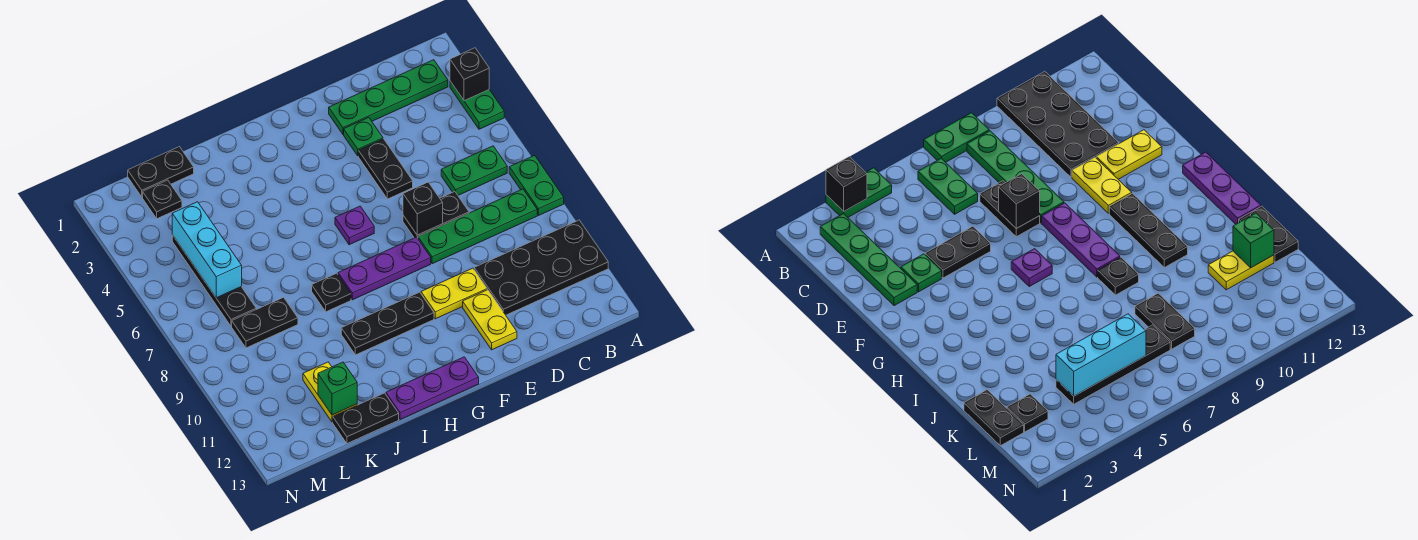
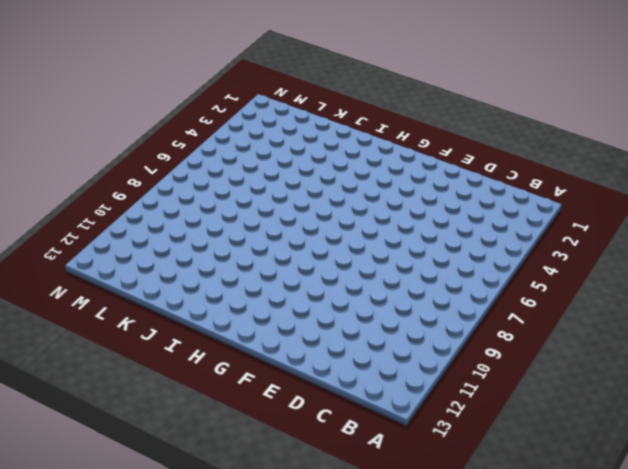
none -> green plate A3:A4 level 1
none -> green plate A7:A8 level 1
none -> black plate A10:D11 level 1

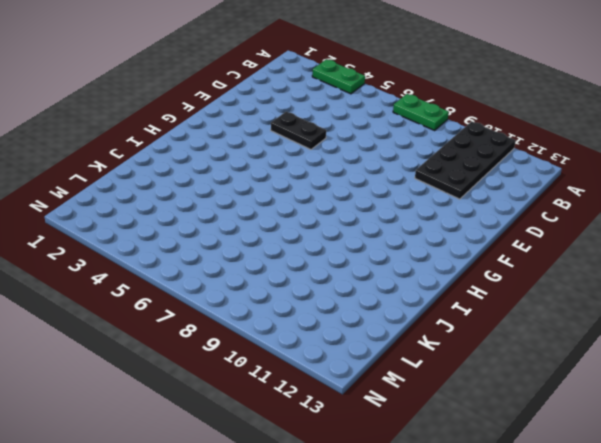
none -> green plate B2:E2 level 1
none -> green plate B6:C6 level 1
none -> green plate B8:E8 level 1

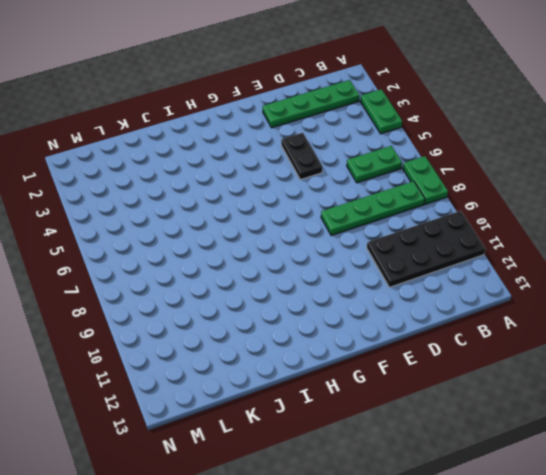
none -> black plate D7:E7 level 1
none -> green plate E3 level 1
none -> yellow plate E10:F10 level 1

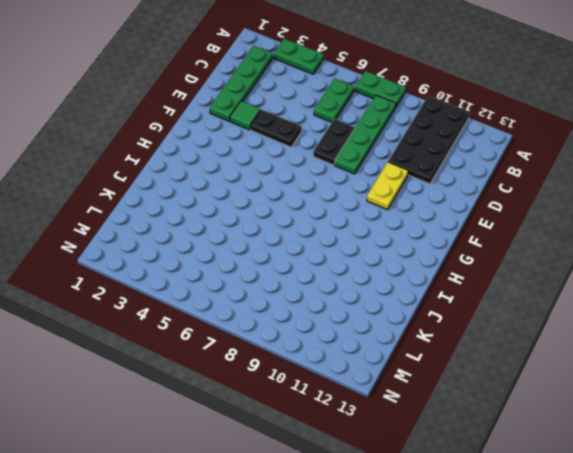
green tile E3 level 1 -> green plate E3 level 1
none -> yellow plate E11:E12 level 1
none -> purple plate F8:H8 level 1
none -> purple plate G6 level 1

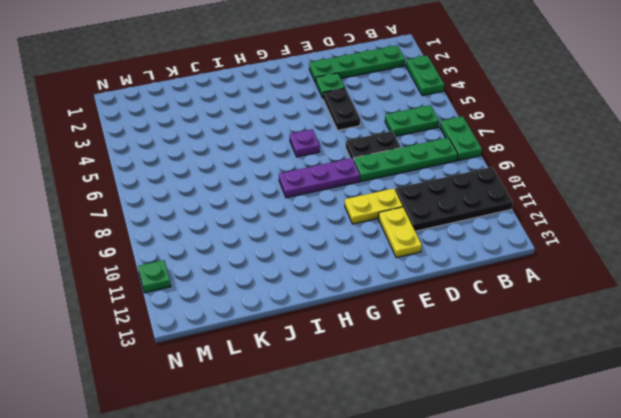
green plate N11 level 1 -> none
none -> black plate G10:I10 level 1
none -> purple plate G13:I13 level 1
none -> black plate I8 level 1

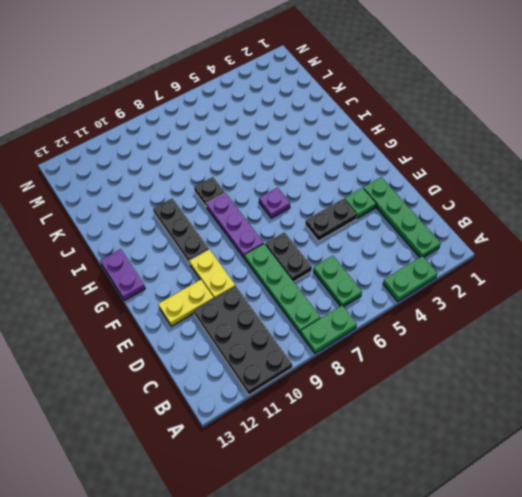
purple plate G13:H13 level 1 -> purple plate G13:I13 level 1
none -> black plate J13:K13 level 1
none -> black plate K1:L1 level 1
none -> black plate K8:L8 level 1

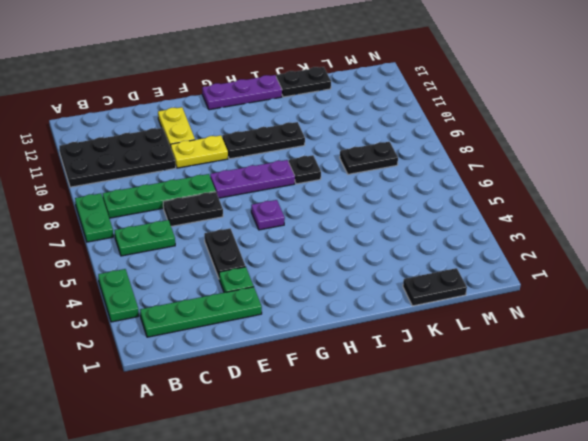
none -> yellow plate K11:K12 level 1
none -> black plate L2 level 1
none -> black plate L4:L7 level 1

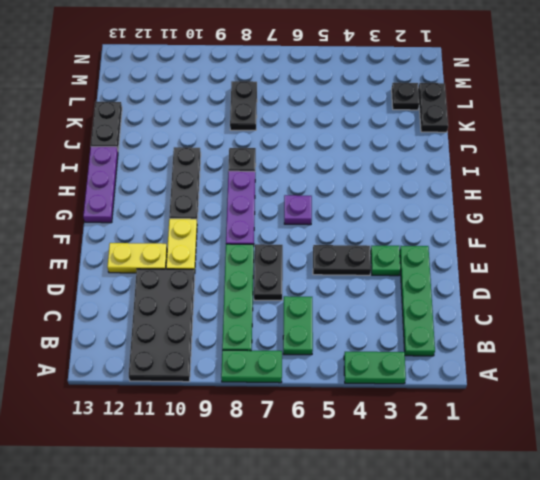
none -> yellow plate K11:K12 level 1
none -> black plate L4:L7 level 1
none -> black brick A3 level 2

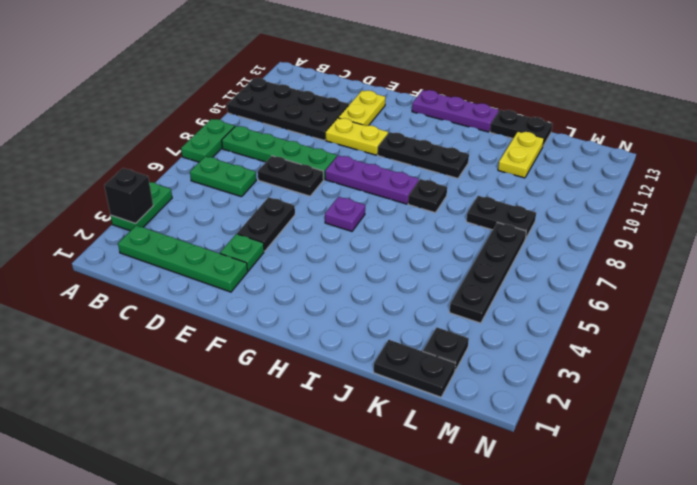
none -> black brick E7 level 2
none -> green brick K12 level 2
none -> cyan brick L4:L6 level 2

